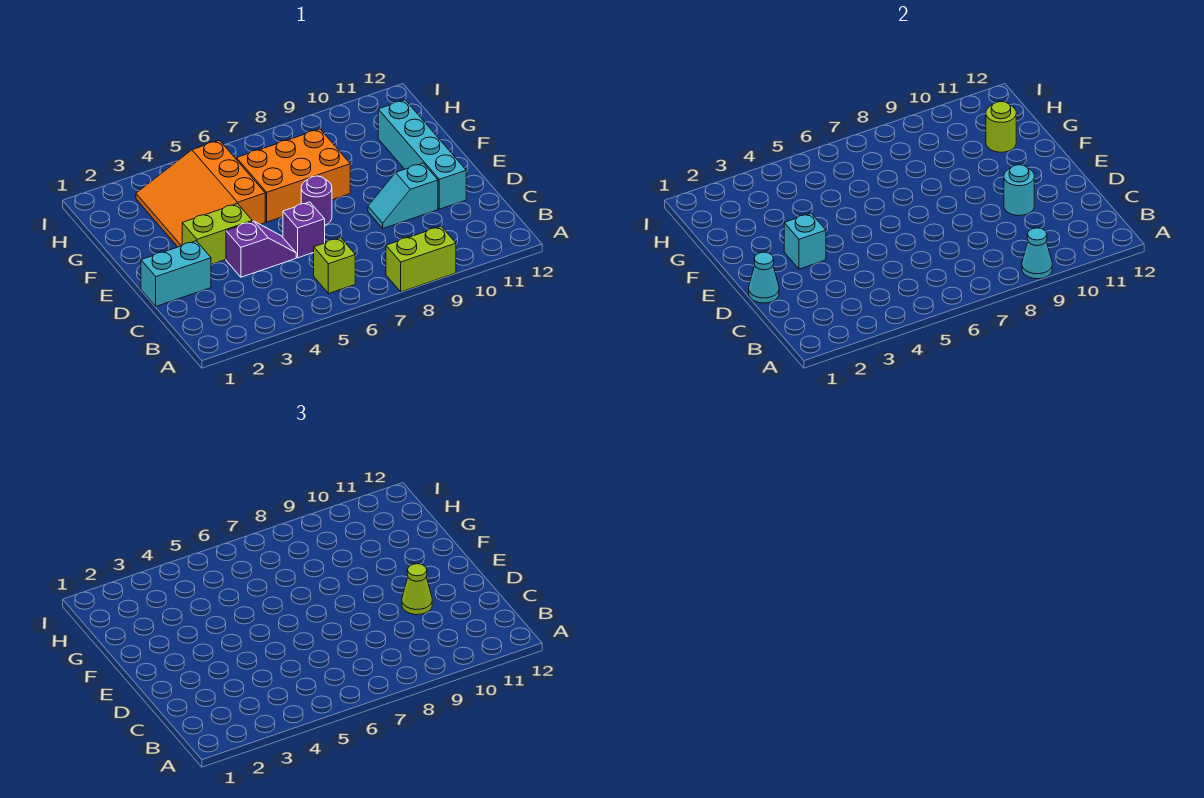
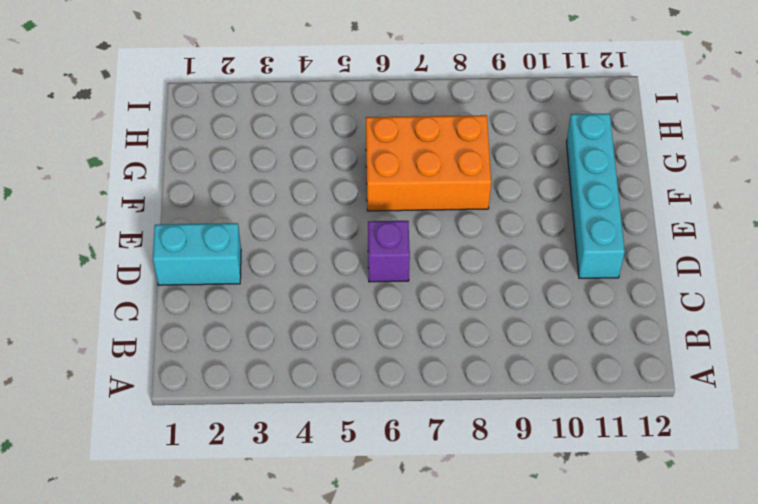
none -> lime brick A8:A9 level 1
none -> lime brick B6 level 1
none -> purple slope D4:D5 level 1 top 4

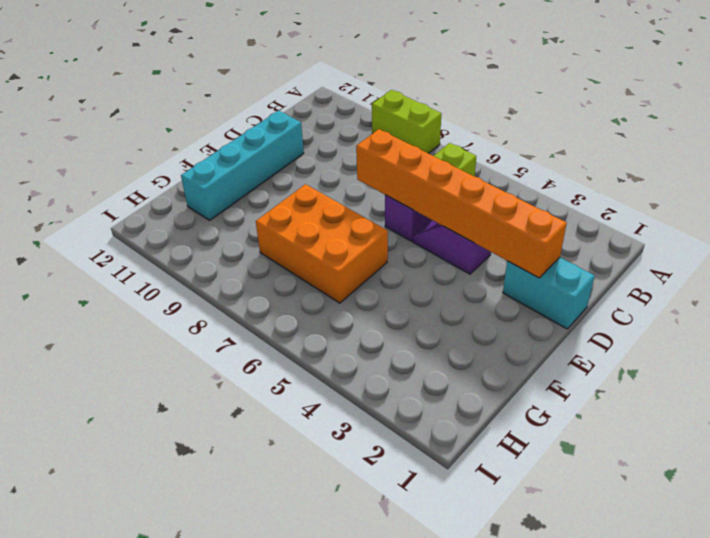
orange brick D2:D7 level 2 -> none
none -> cyan slope D9:D10 level 1 top 10
none -> lime brick E3:E4 level 1
none -> purple round brick E7 level 1

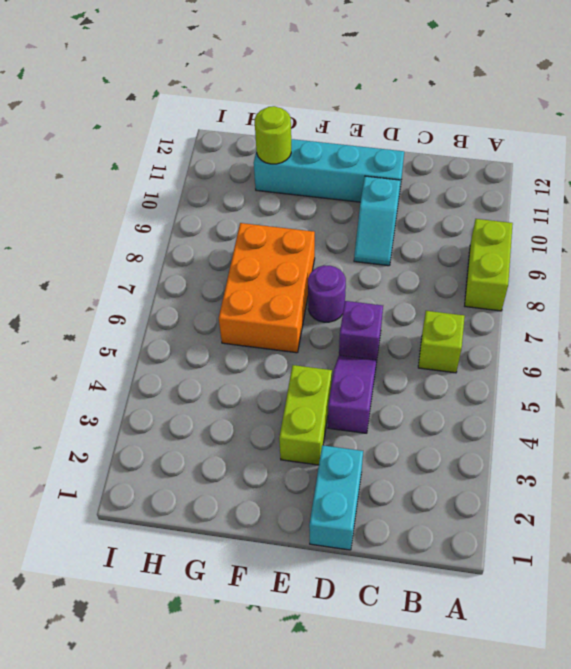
none -> orange slope F3:H5 level 1 top 5
none -> cyan cone A9 level 2
none -> cyan cone D1 level 2

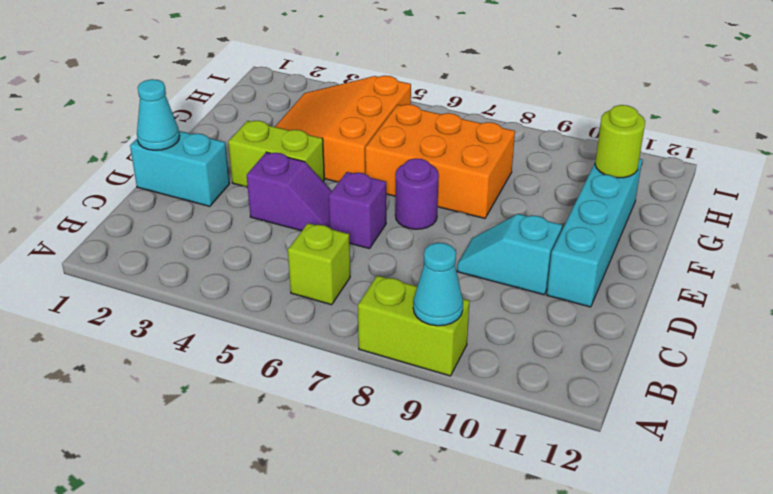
none -> cyan round brick D10 level 2
none -> cyan brick E3 level 2
none -> lime cone D10 level 3

